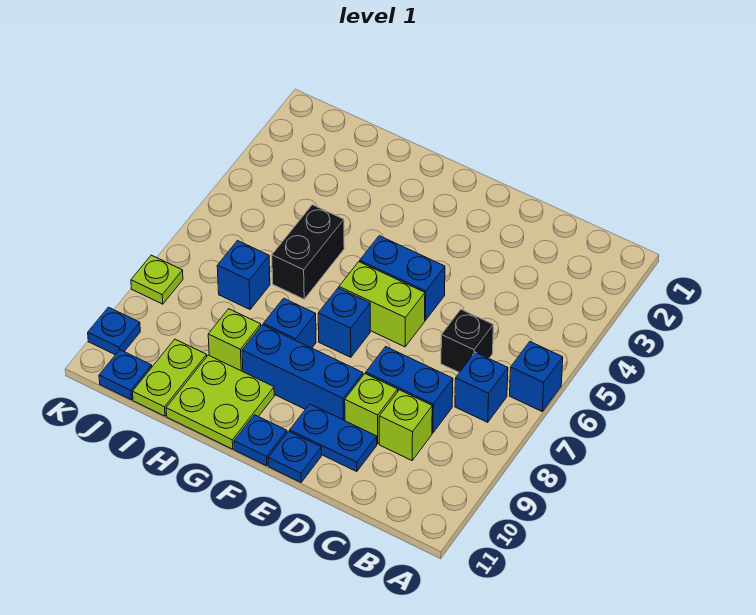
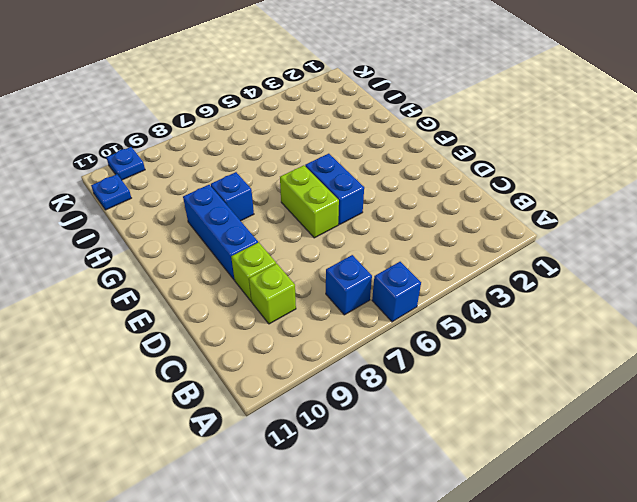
none -> black brick C6 level 1
none -> blue brick C8:D8 level 1
none -> blue plate D10:E10 level 1

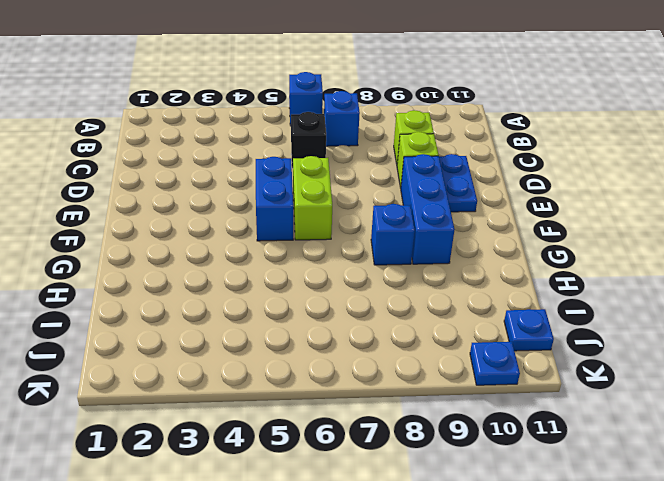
none -> blue brick C8:D8 level 1
none -> blue plate E11 level 1
none -> blue brick F7 level 1

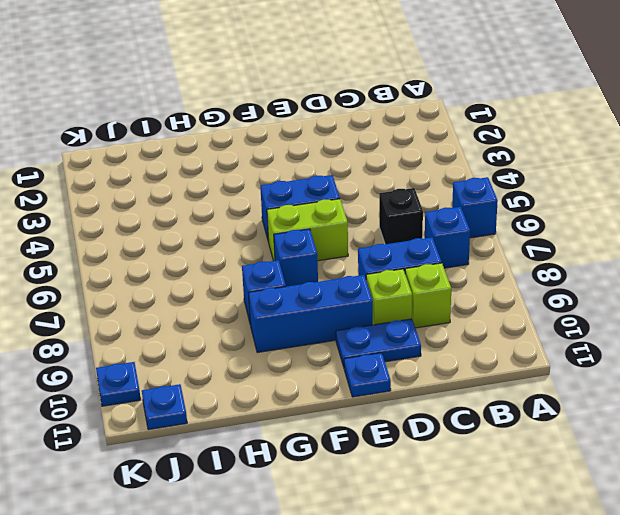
none -> blue plate F11 level 1
none -> lime plate G10:H11 level 1
none -> black brick H5:H6 level 1

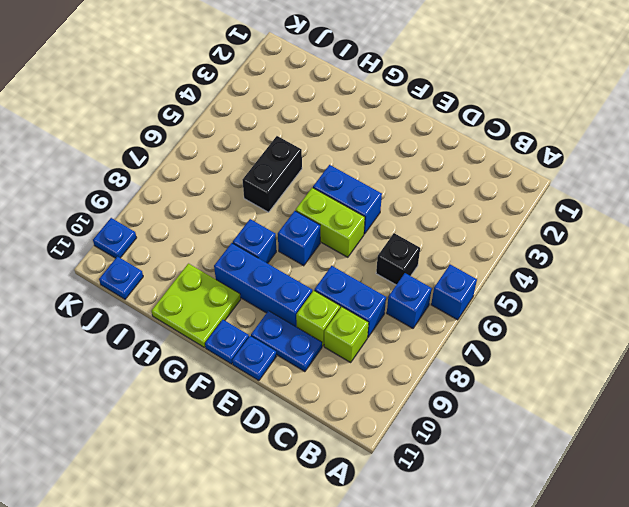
none -> lime brick H9 level 1
none -> blue brick I7 level 1
none -> lime plate I10:I11 level 1

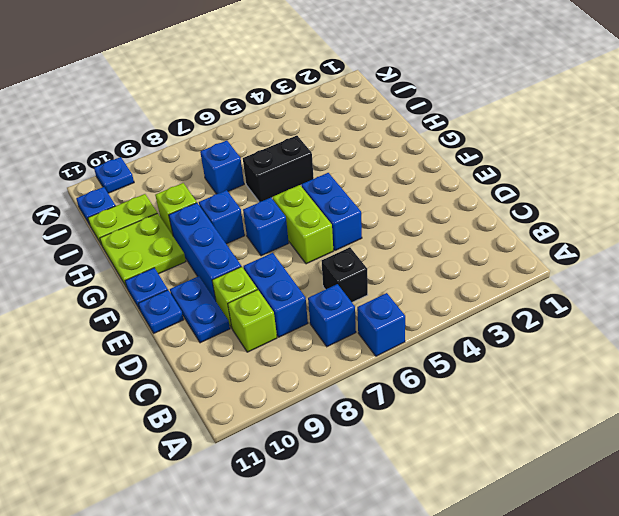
none -> lime plate K8 level 1

